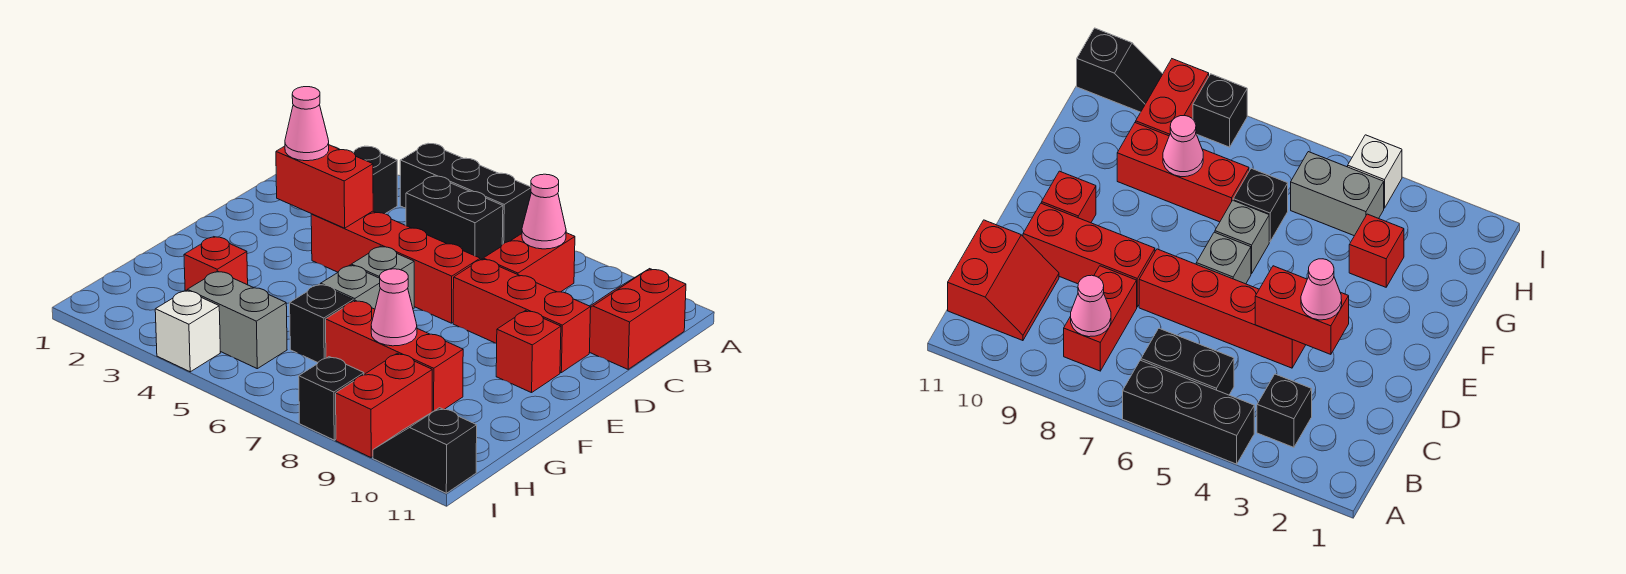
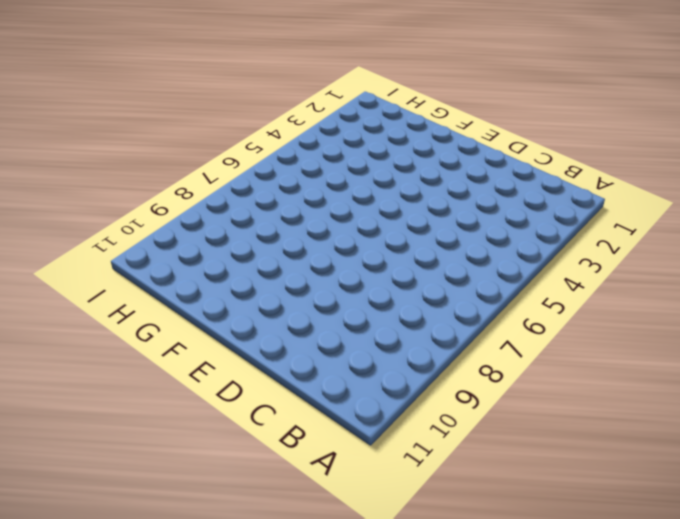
none -> black brick A4:A6 level 1
none -> black brick B3 level 1
none -> black brick B5:B6 level 1

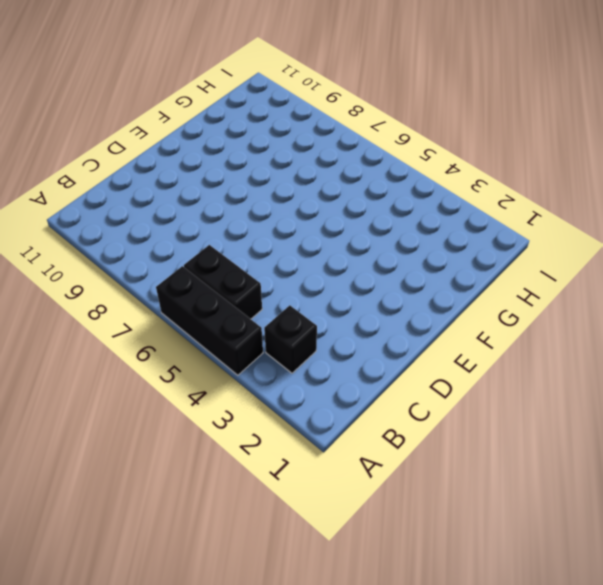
none -> red brick B8:C8 level 1
none -> red slope B10:C11 level 1 top 11
none -> red brick D4:D7 level 1

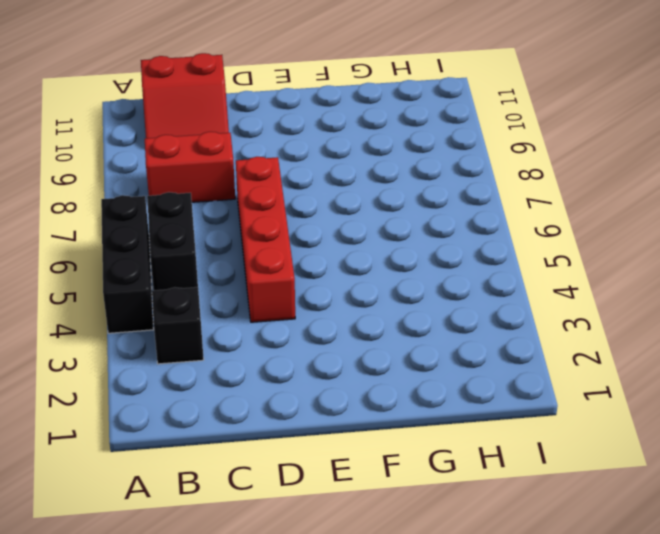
none -> red brick D8:D10 level 1
none -> grey brick E6 level 1
none -> red brick E10 level 1

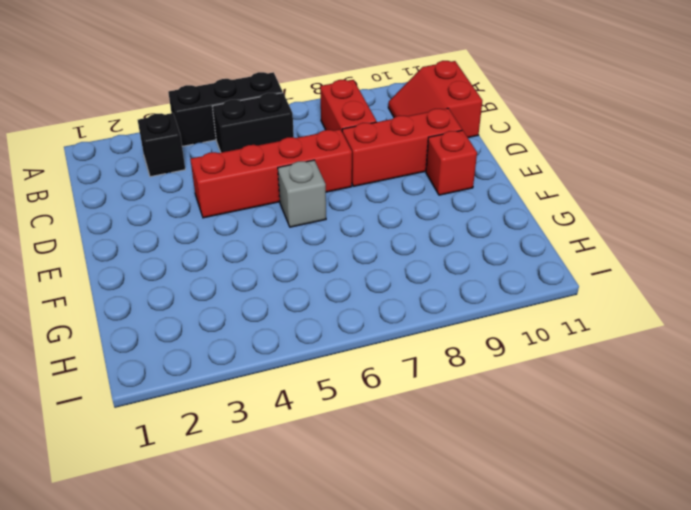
none -> grey brick F6 level 1
none -> red brick G3 level 1
none -> black brick G6 level 1

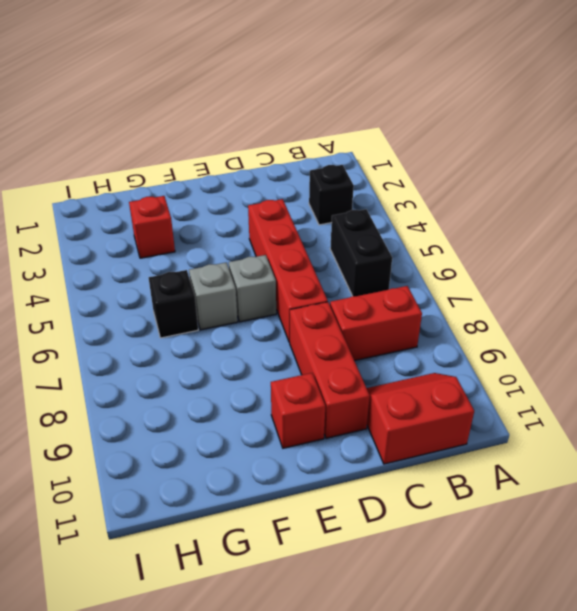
none -> black brick A4:A6 level 1
none -> red brick G7:G9 level 1
none -> grey brick H4:H5 level 1

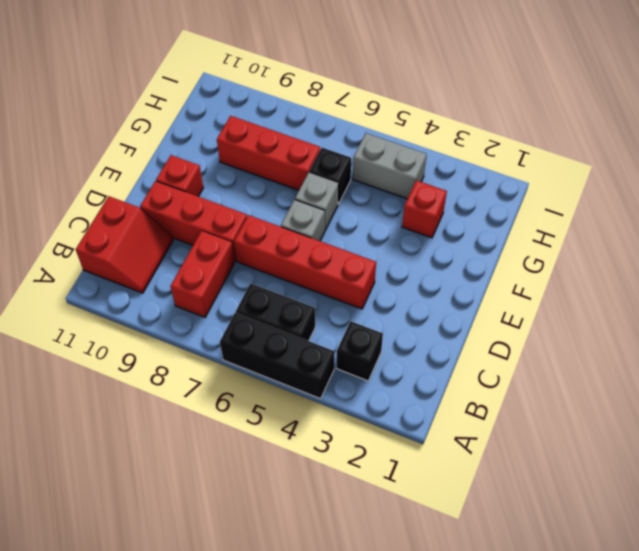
none -> red brick H9:I9 level 1
none -> white brick I4 level 1
none -> black brick I8 level 1

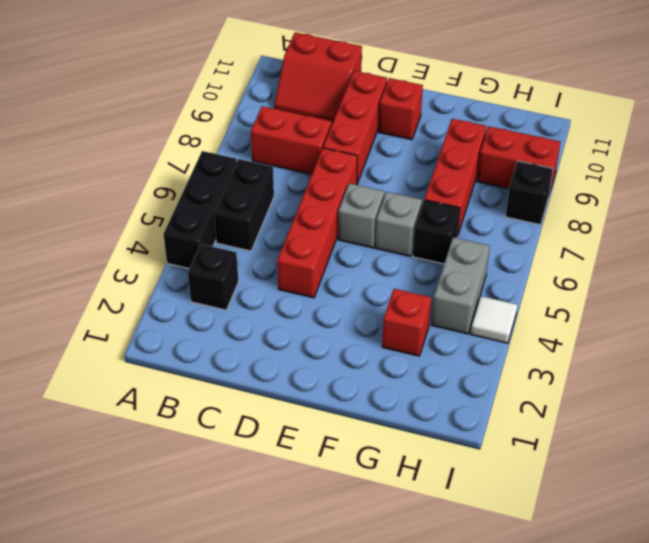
white tile I4 level 1 -> white brick I4 level 1
none -> black slope I10:I11 level 1 top 11
none -> pink cone B8 level 2
none -> red brick D3:D4 level 2

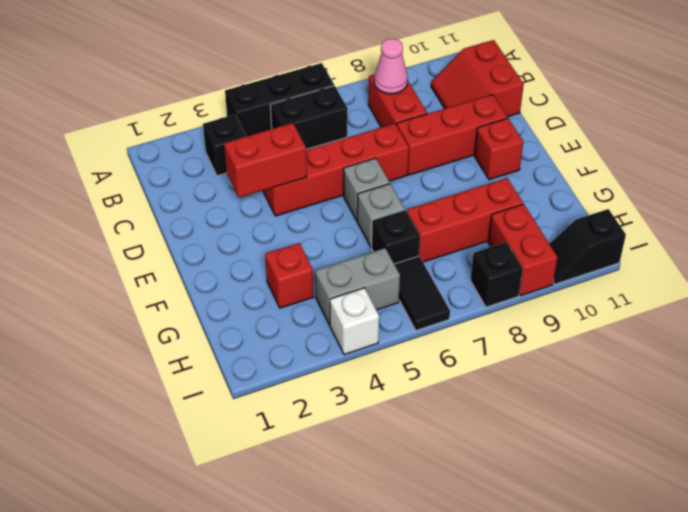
black tile H6:I6 level 1 -> none
none -> pink cone G8 level 2
none -> pink cone D3 level 3

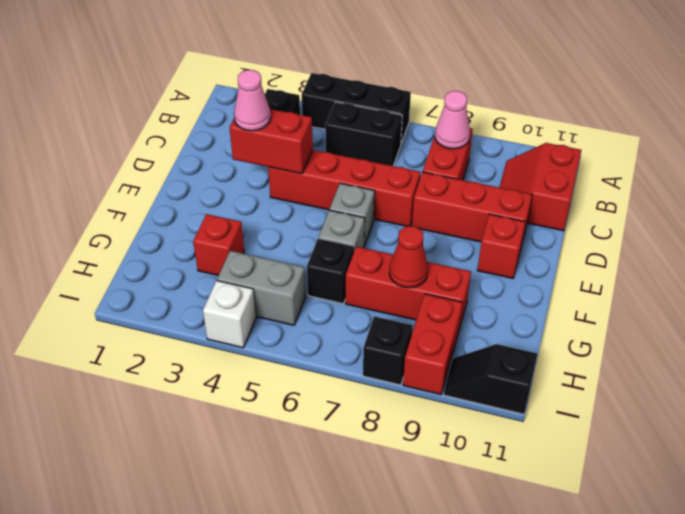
red cone G8 level 2 -> pink cone G8 level 2

